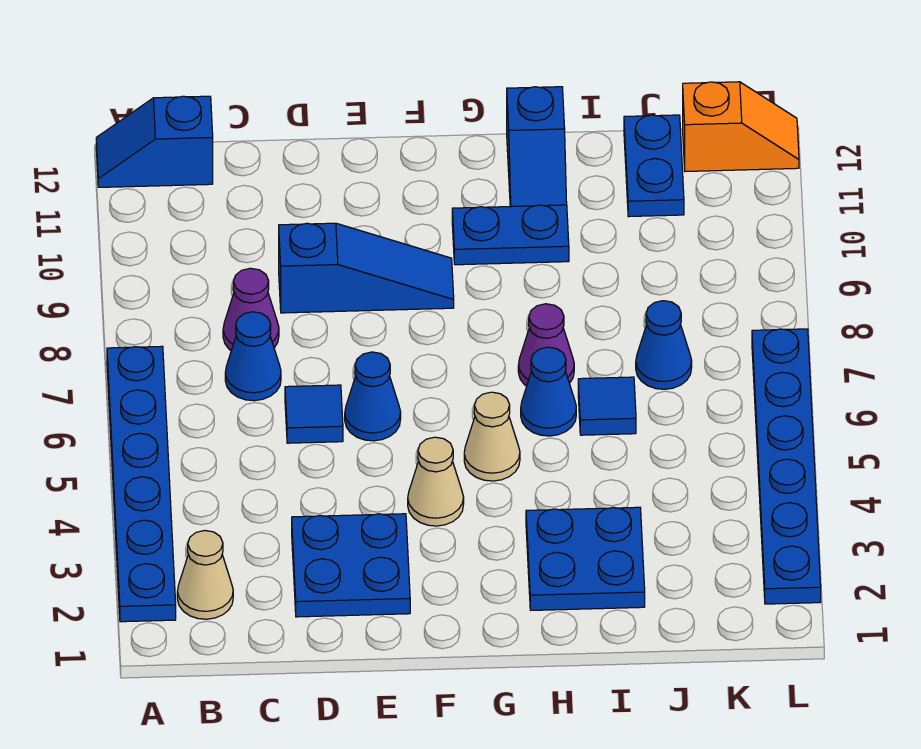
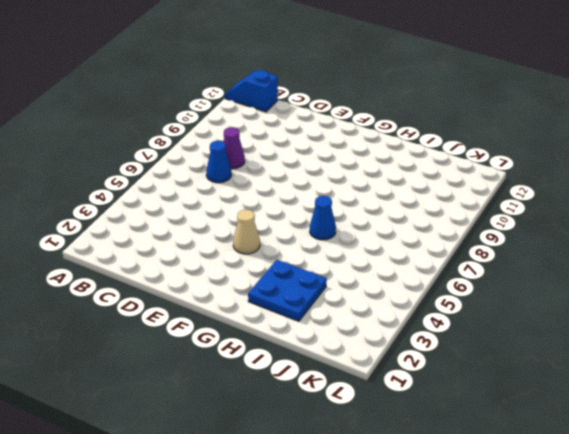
none -> blue plate A2:A7 level 1
none -> tan cone B2 level 1
none -> blue plate D2:E3 level 1

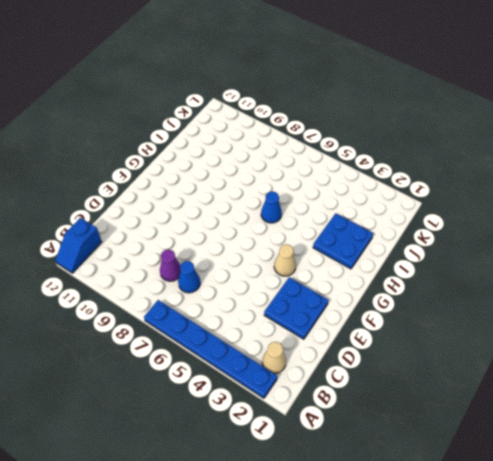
none -> blue tile D6 level 1
none -> blue slope D9:F9 level 1 top D
none -> blue cone E6 level 1

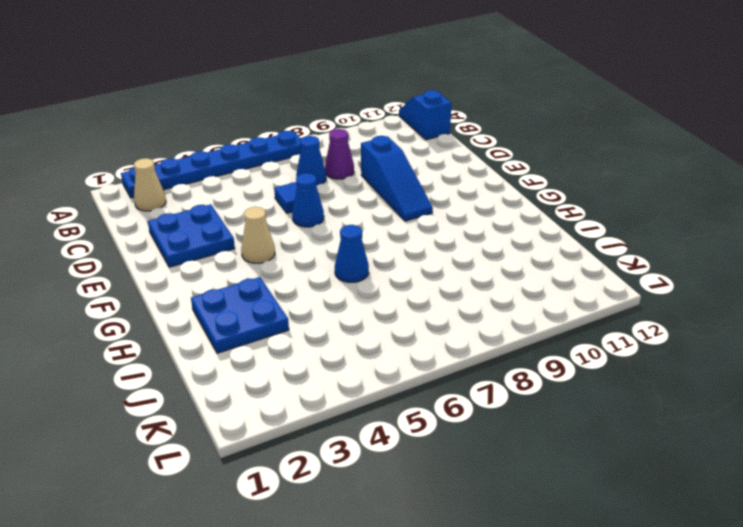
none -> tan cone G5 level 1
none -> blue plate G10:H10 level 1
none -> purple cone H7 level 1

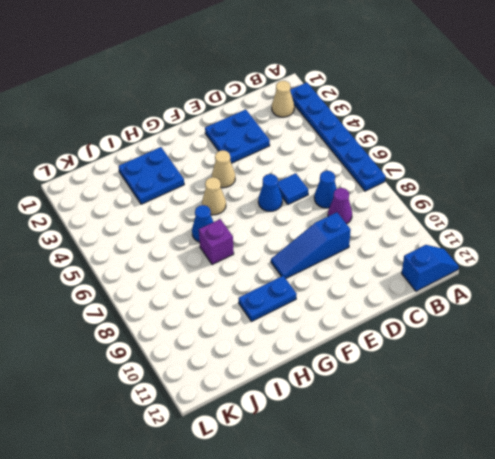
purple brick H7 level 1 -> purple cone H7 level 1
none -> blue slope H11:H12 level 1 top 12
none -> blue tile I6 level 1
none -> blue cone J7 level 1

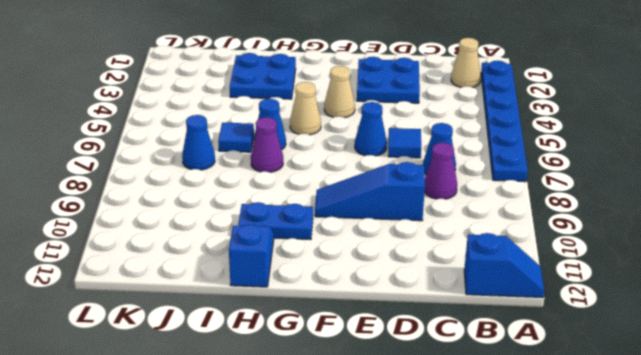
none -> blue plate J11:J12 level 1
none -> orange slope K12:L12 level 1 top K
none -> blue plate L2:L7 level 1

